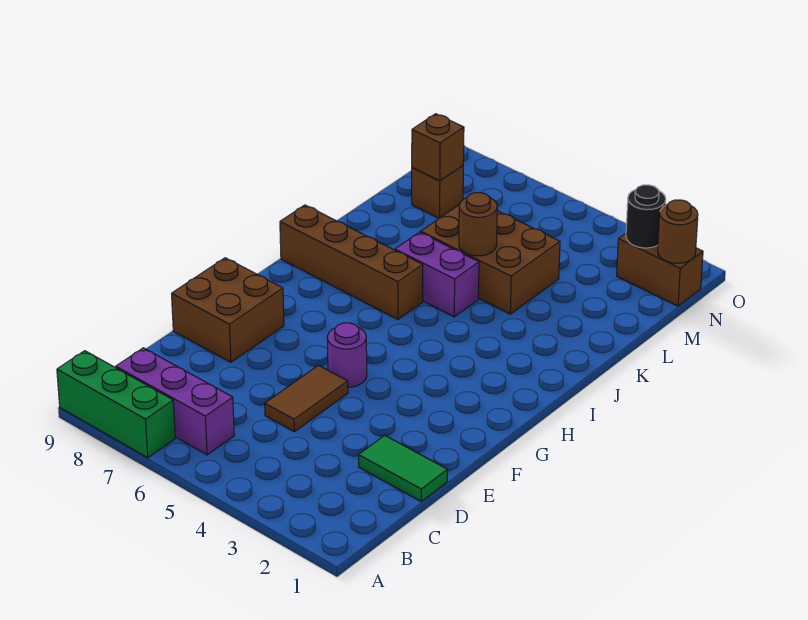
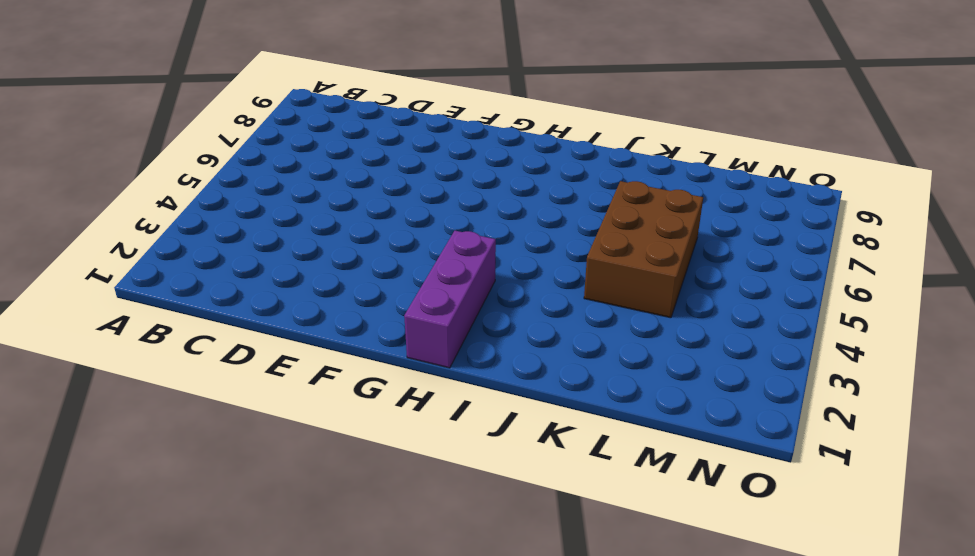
purple brick H1:H3 level 1 -> purple brick B6:B8 level 1
none -> green brick A7:A9 level 1
none -> green tile D1:D2 level 1
none -> brown tile D5:E5 level 1

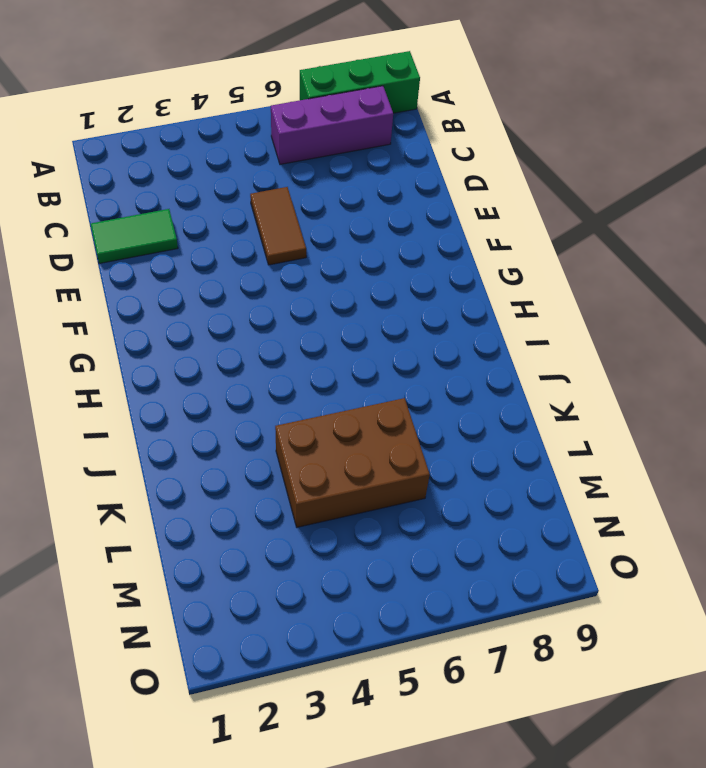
none -> brown brick E8:F9 level 1
none -> purple round brick F5 level 1
none -> brown brick I6:I9 level 1

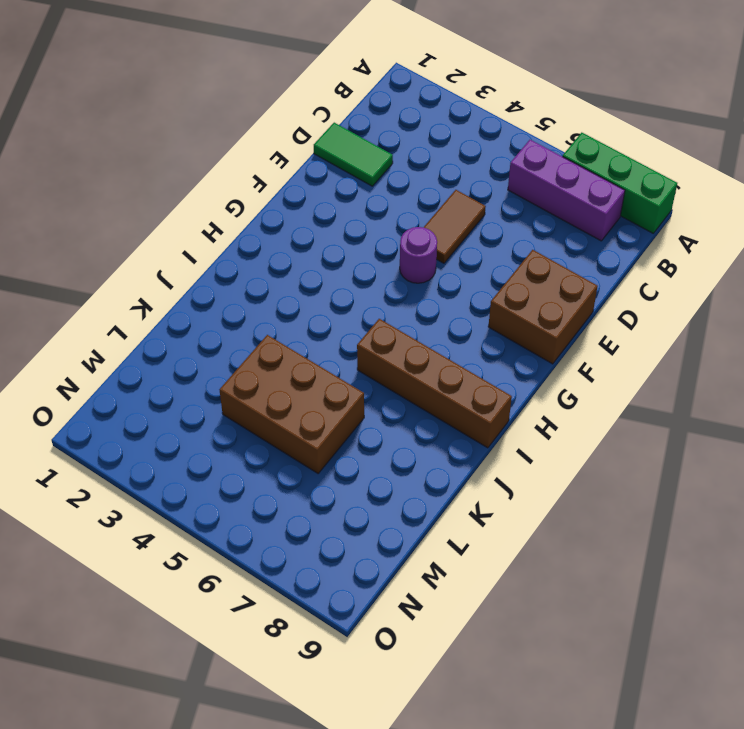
none -> purple brick J5:J6 level 1
none -> brown brick M8 level 1
none -> brown brick N1:N2 level 1

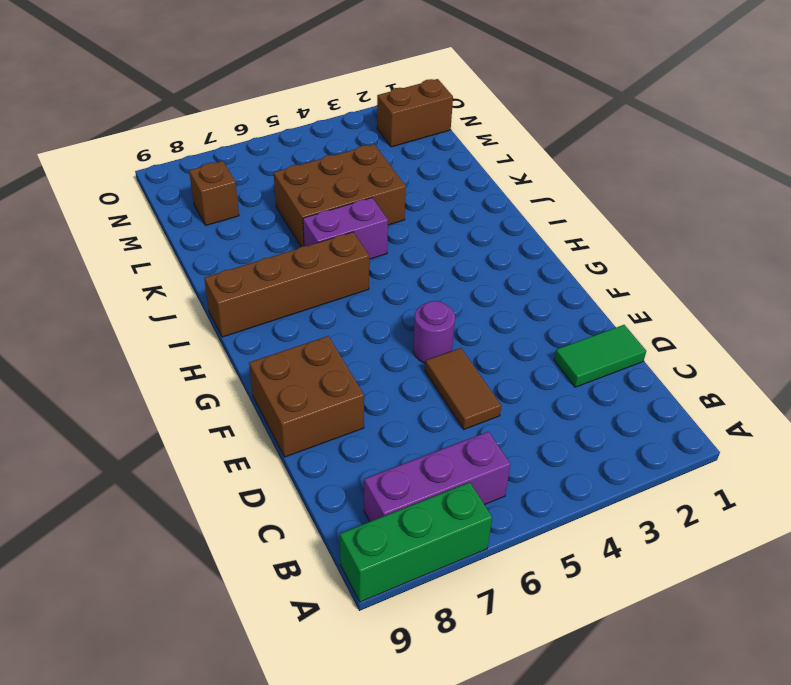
none -> brown round brick K5 level 2
none -> brown brick M8 level 2
none -> brown round brick N1 level 2

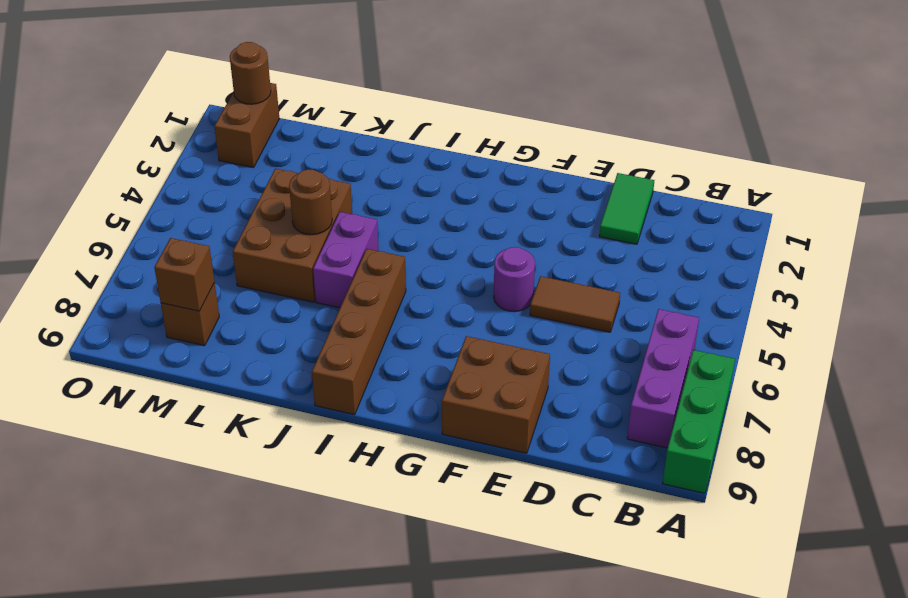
none -> black round brick N2 level 2

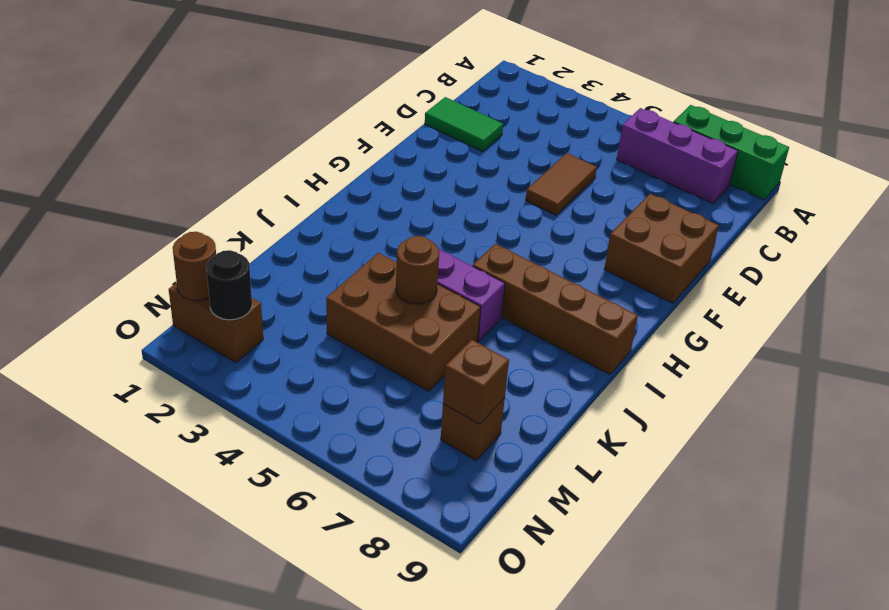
none -> purple round brick F5 level 1

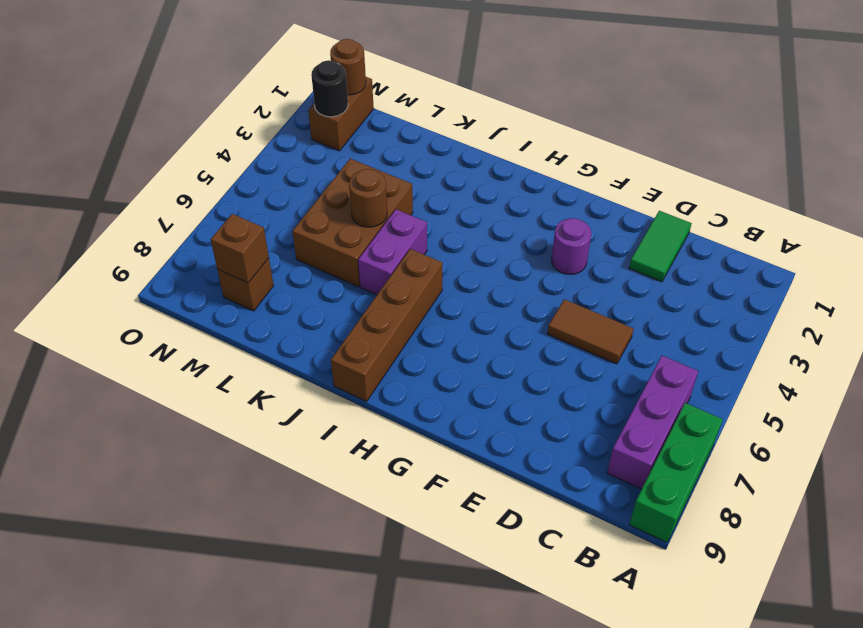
purple round brick F3 level 1 -> purple round brick F5 level 1
none -> brown brick E8:F9 level 1

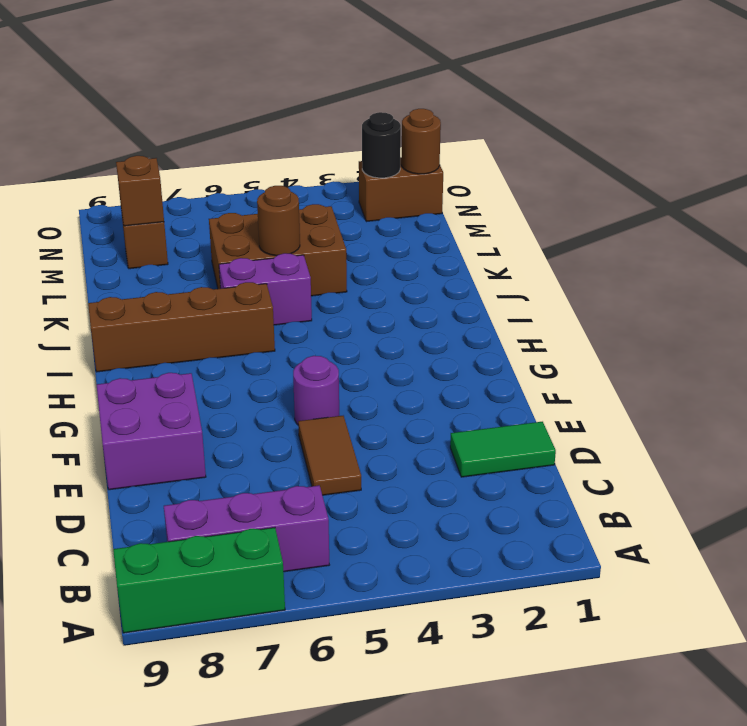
purple brick E8:F9 level 1 -> brown brick E8:F9 level 1

